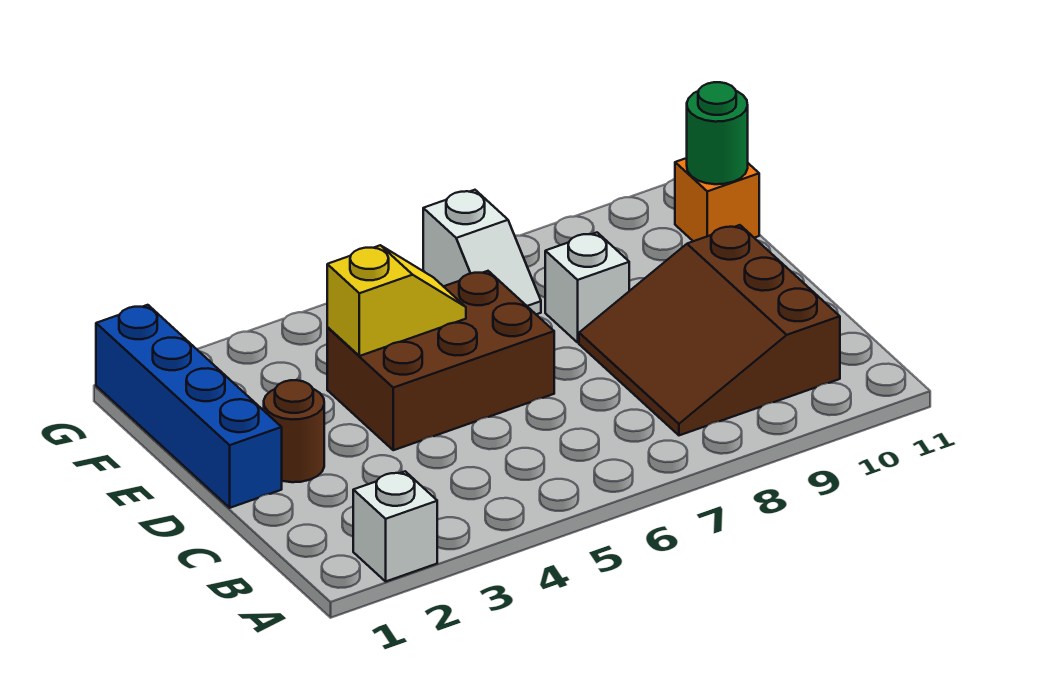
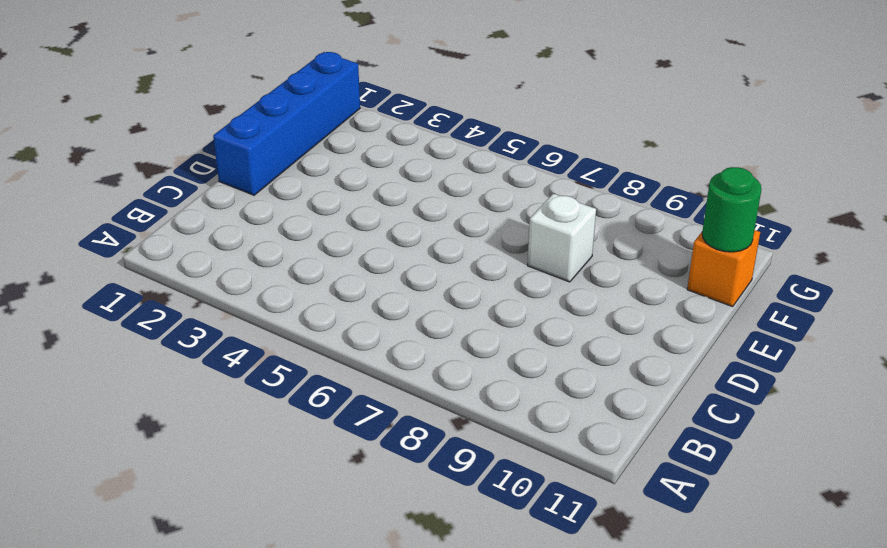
none -> white brick A2 level 1
none -> brown slope B8:D10 level 1 top 10

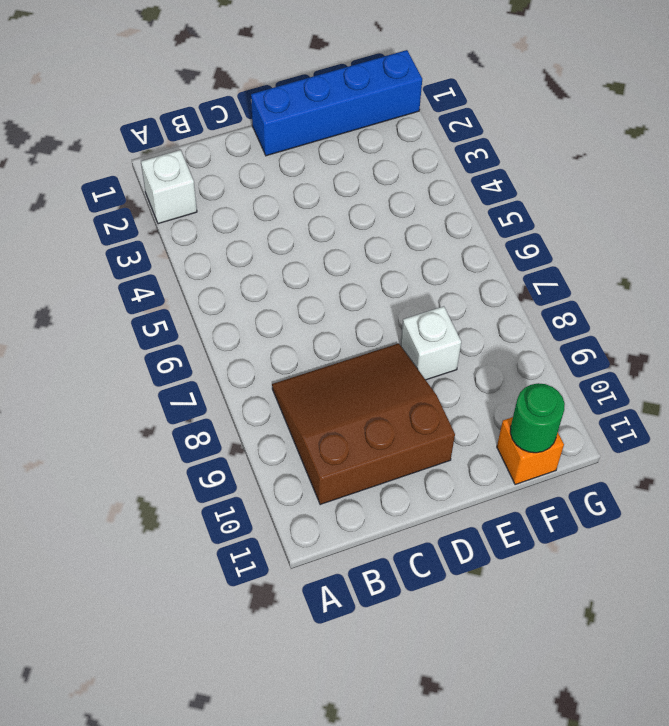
none -> brown round brick D2 level 1
none -> brown brick D4:E6 level 1

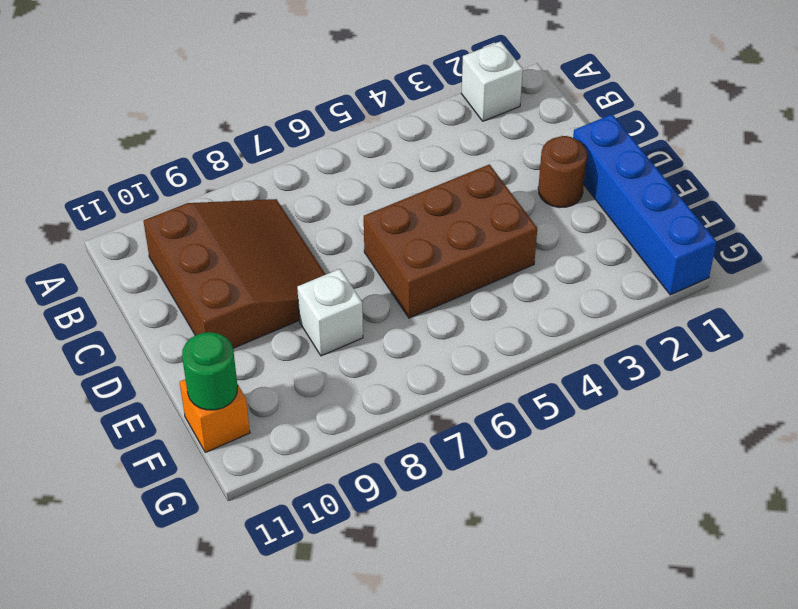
none -> white slope F7:G7 level 1 top G
none -> yellow slope E4:E5 level 2 top 4

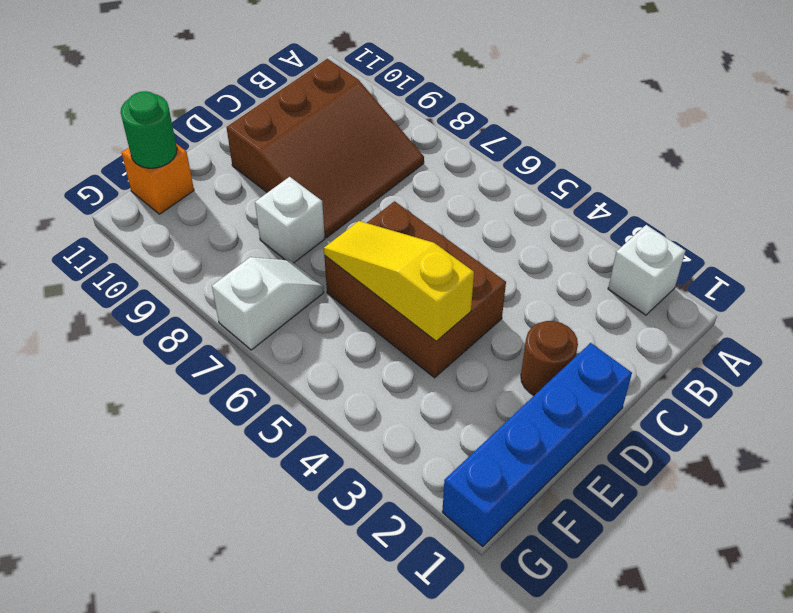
yellow slope E4:E6 level 2 top 4 -> yellow slope E4:E5 level 2 top 4

